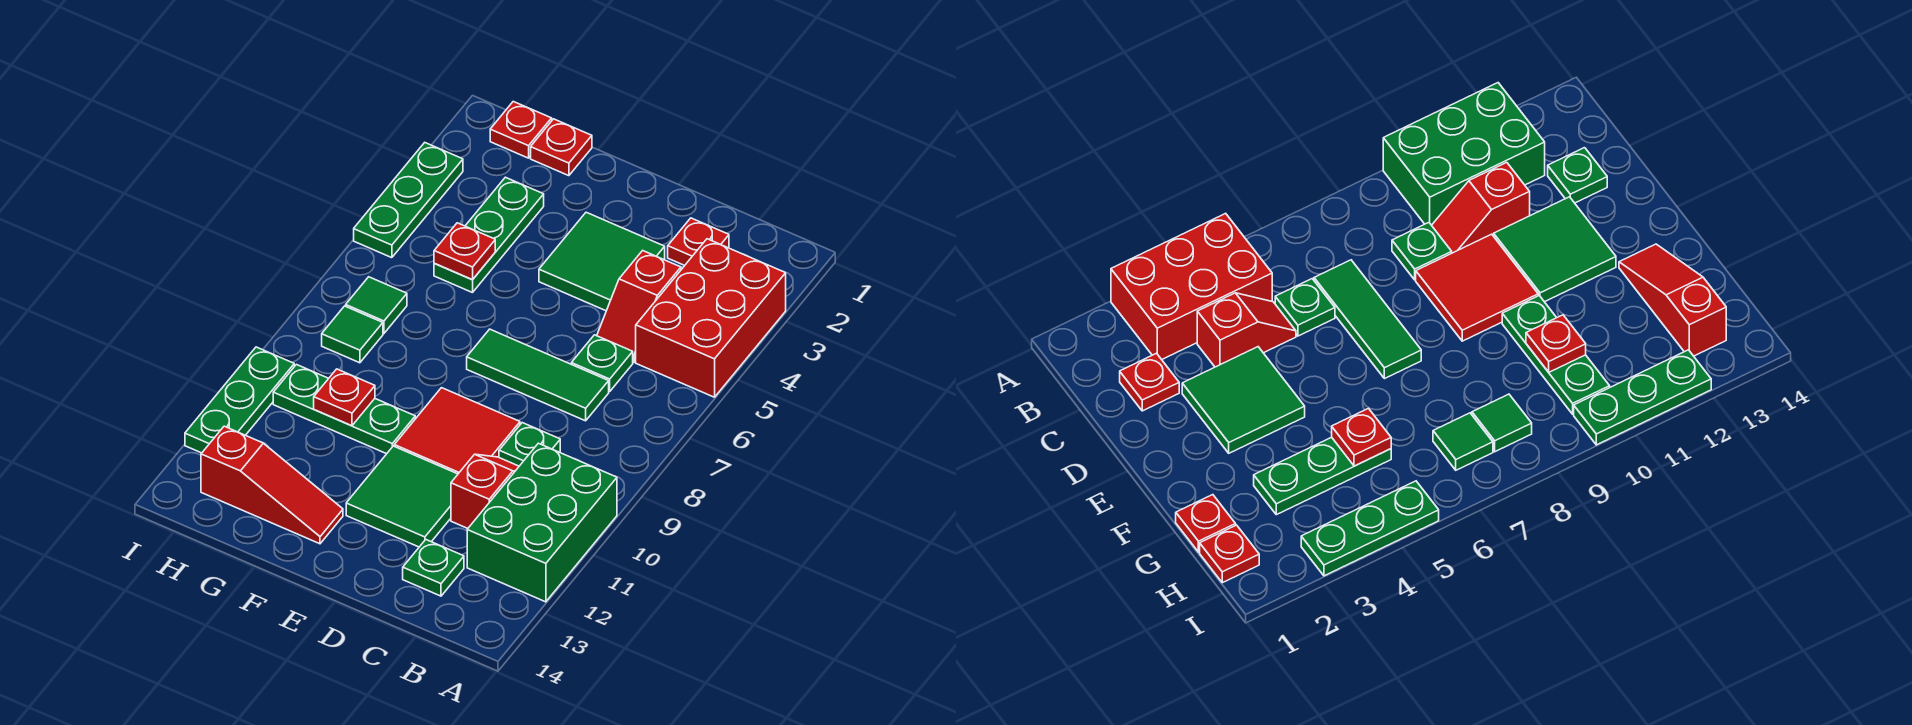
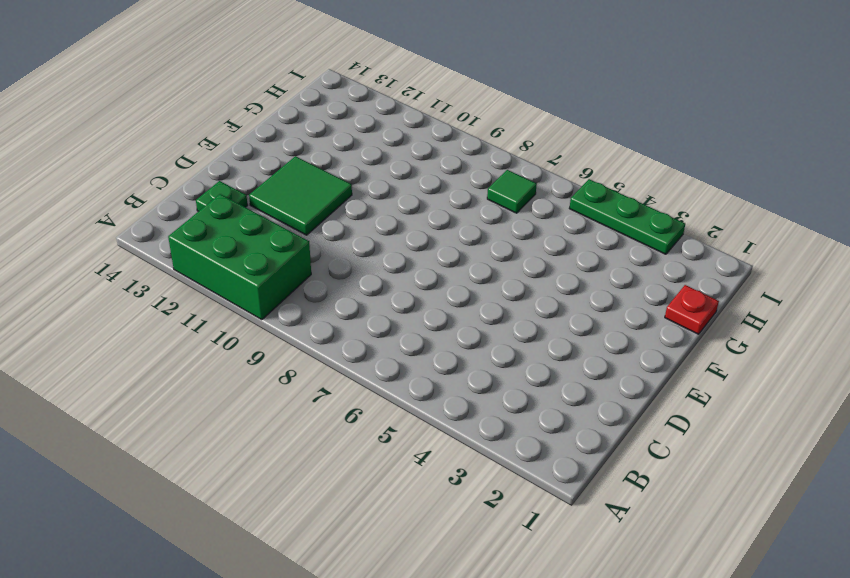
none -> red brick A3:B5 level 1
none -> red plate C2 level 1
none -> red slope C4:C5 level 1 top 4

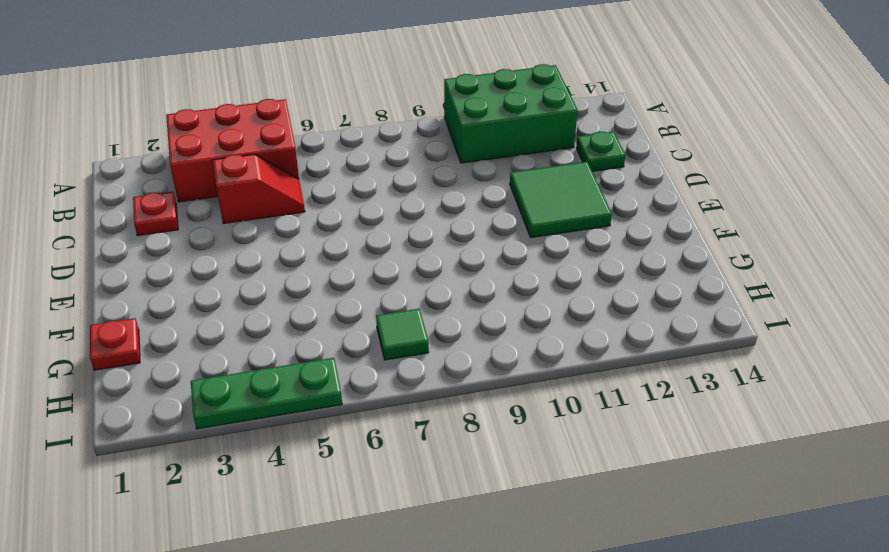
none -> green plate C6 level 1
none -> green tile C7:E7 level 1
none -> green plate C9 level 1

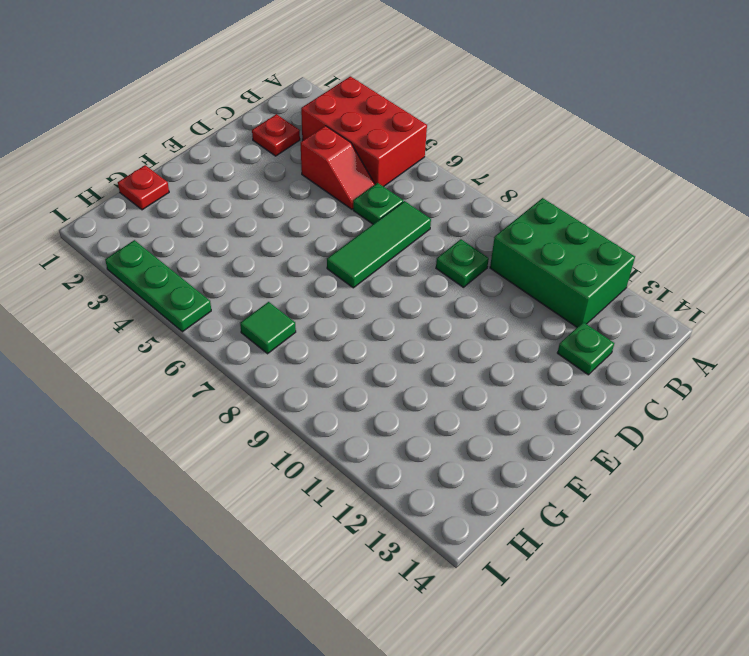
none -> red slope C10:C11 level 1 top 11
none -> green tile D3:E4 level 1
none -> red tile D9:E10 level 1

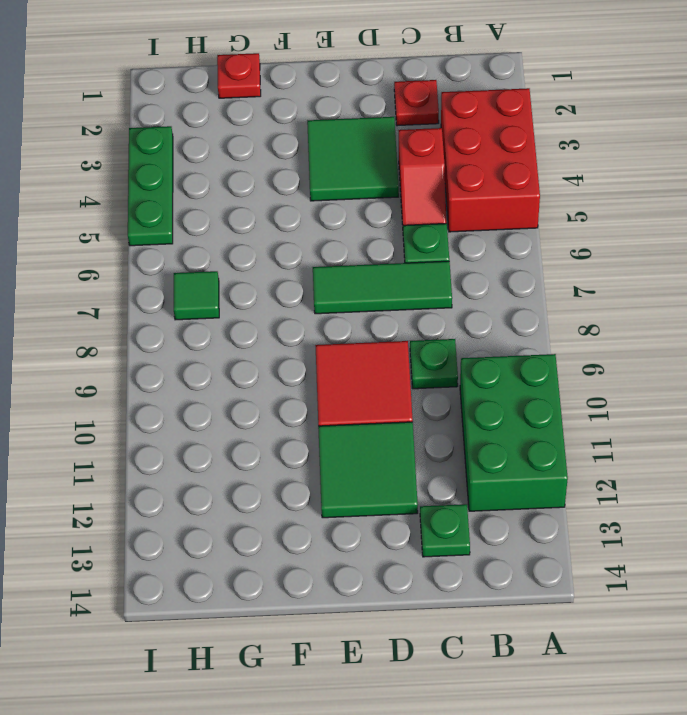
none -> red slope C10:C11 level 1 top 11
none -> green plate F10:H10 level 1
none -> red slope F13:H13 level 1 top H

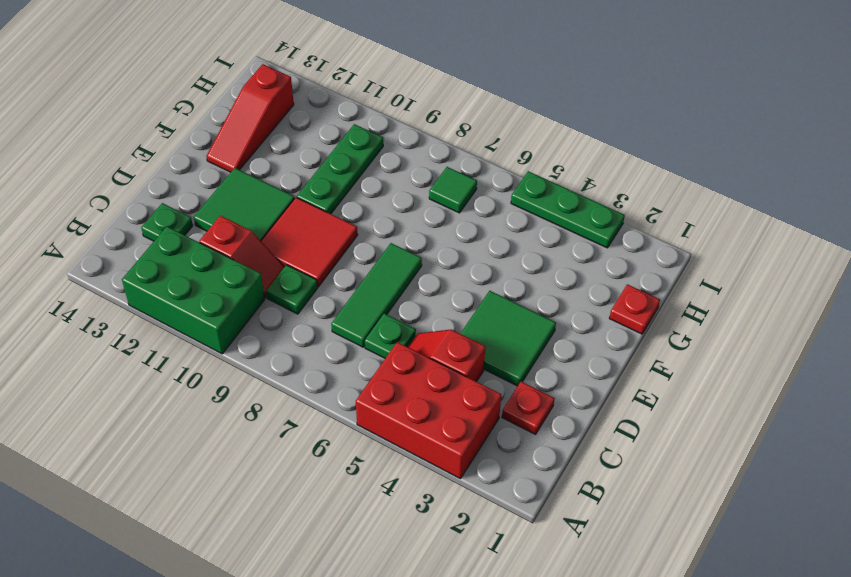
none -> green plate G3:G5 level 1
none -> red plate H1 level 1
none -> green tile H8 level 1

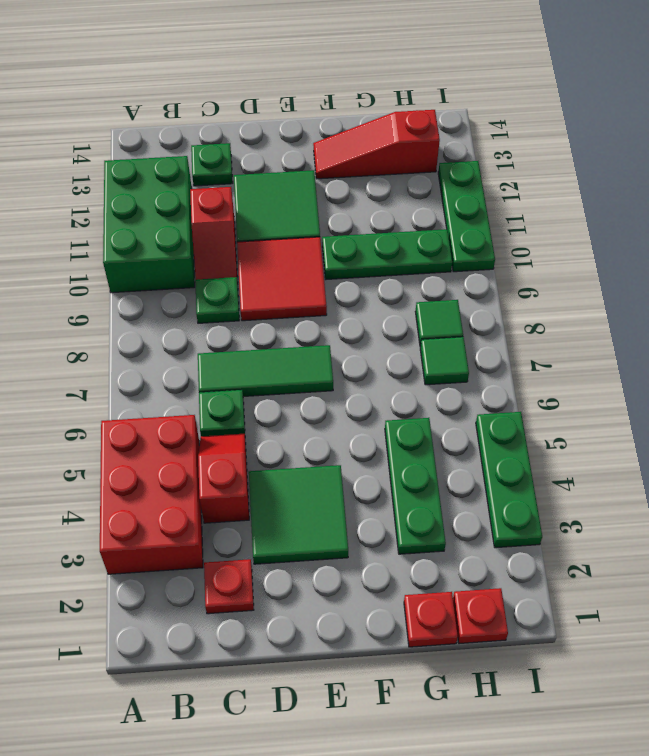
none -> red plate G5 level 2
none -> red plate G10 level 2

